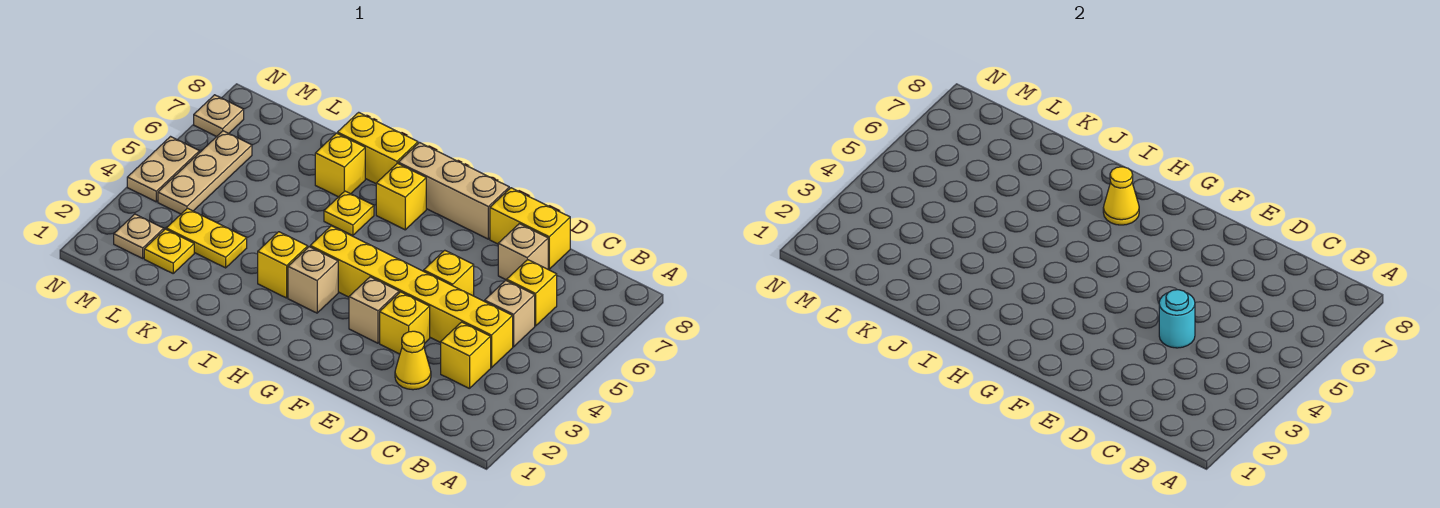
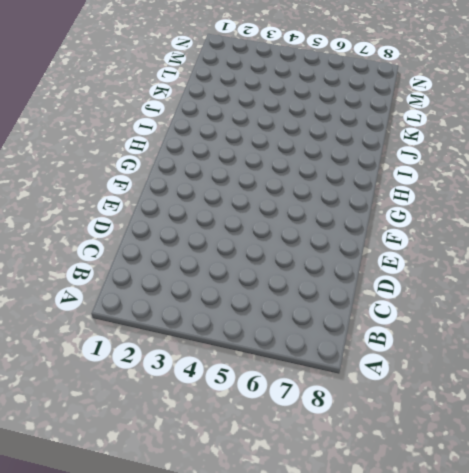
none -> yellow brick C3 level 1
none -> yellow brick C4:H4 level 1
none -> tan brick C5 level 1

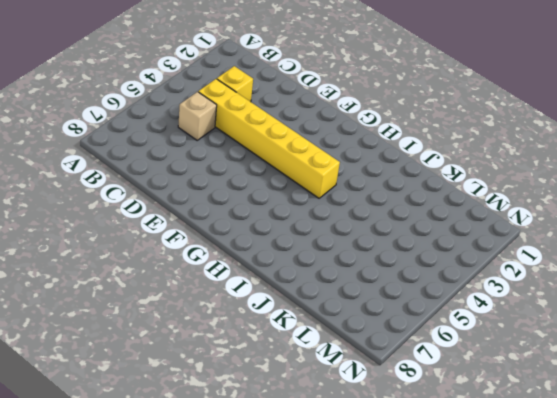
none -> yellow brick C6 level 1
none -> yellow cone D2 level 1
none -> tan brick D7 level 1

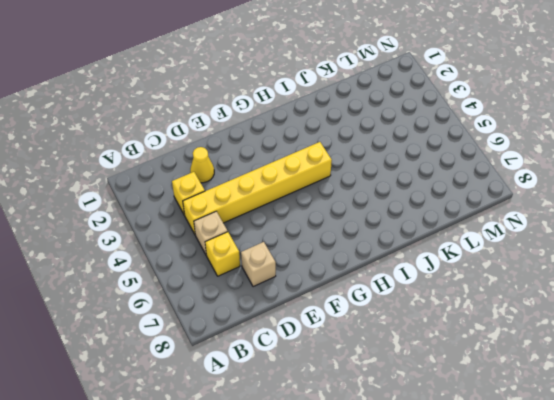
none -> yellow brick D8:E8 level 1
none -> yellow brick E3 level 1
none -> yellow brick E5 level 1

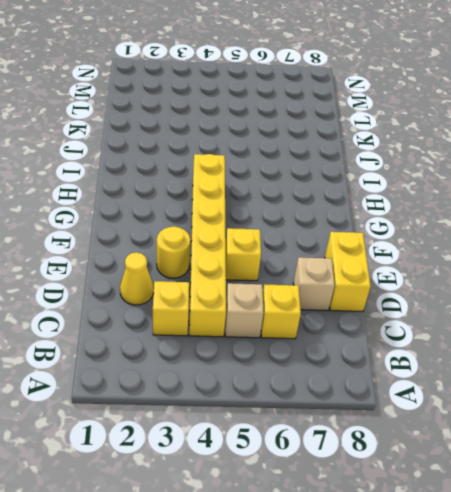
yellow round brick E3 level 1 -> yellow brick E3 level 1
none -> tan brick F3 level 1
none -> tan brick F8:H8 level 1
none -> tan brick H3 level 1

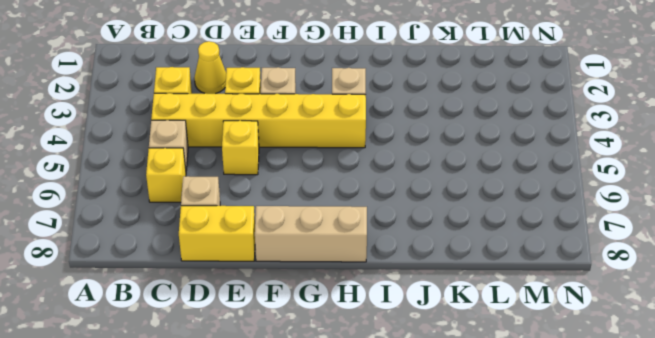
none -> yellow brick H7 level 1
none -> yellow brick I3 level 1
none -> yellow plate I6 level 1

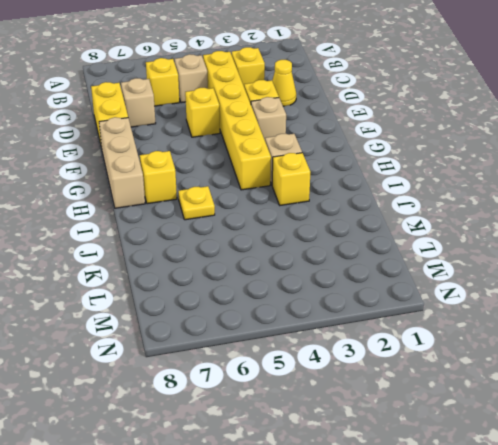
none -> yellow brick I8:J8 level 1
none -> yellow brick J7 level 1
none -> yellow plate K3:L3 level 1

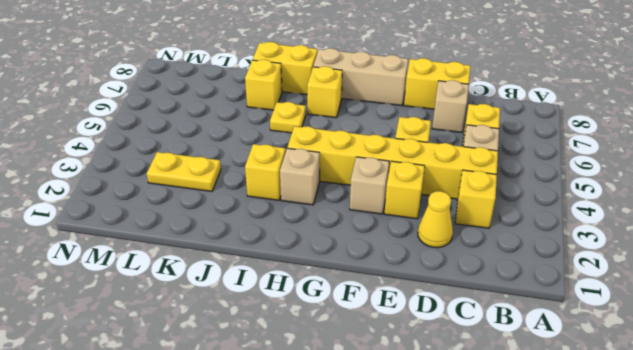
none -> yellow plate L2 level 1
none -> tan plate M2 level 1
none -> tan plate M4:M6 level 1

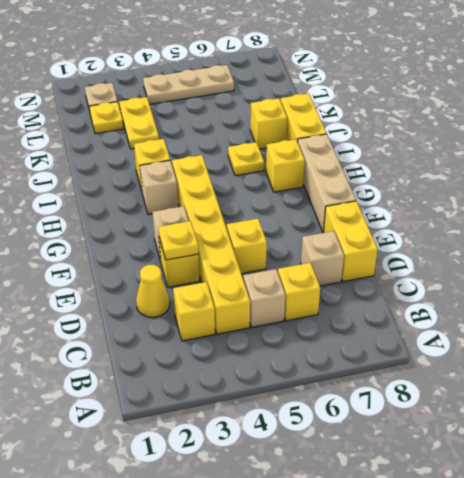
yellow plate E3 level 2 -> none
none -> tan plate N4:N5 level 1
none -> tan plate N7 level 1
none -> cyan round brick D4 level 2

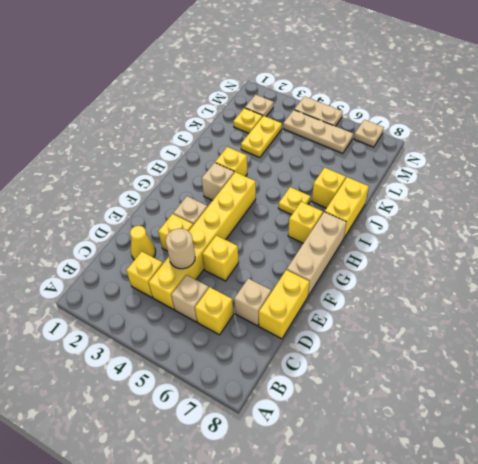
tan round brick D4 level 2 -> cyan round brick D4 level 2
none -> yellow cone H7 level 2

